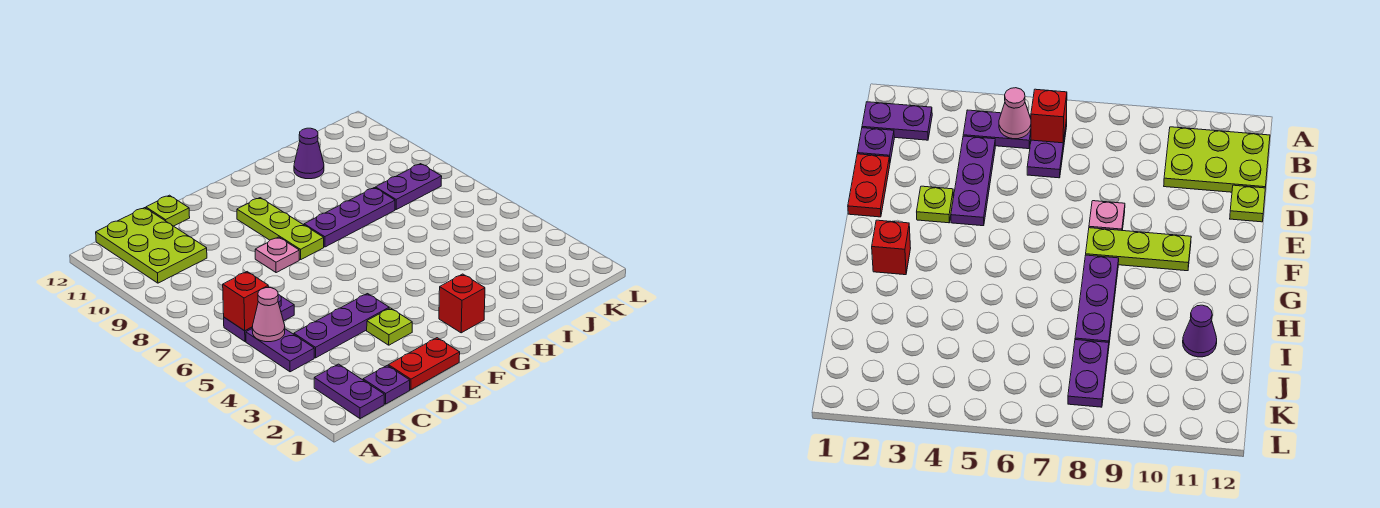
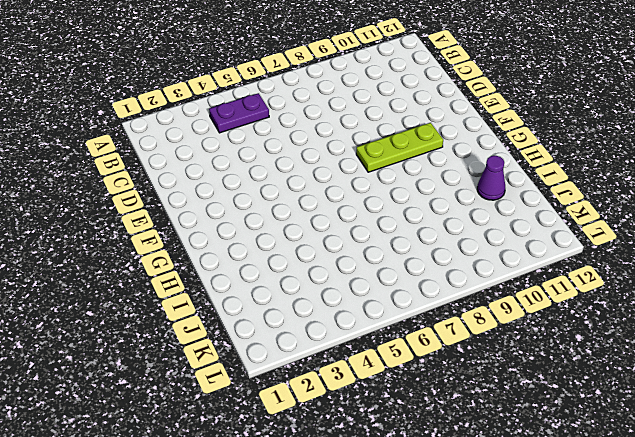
none -> purple plate B1:B2 level 1
none -> purple plate B6:C6 level 1
none -> lime plate B10:C12 level 1

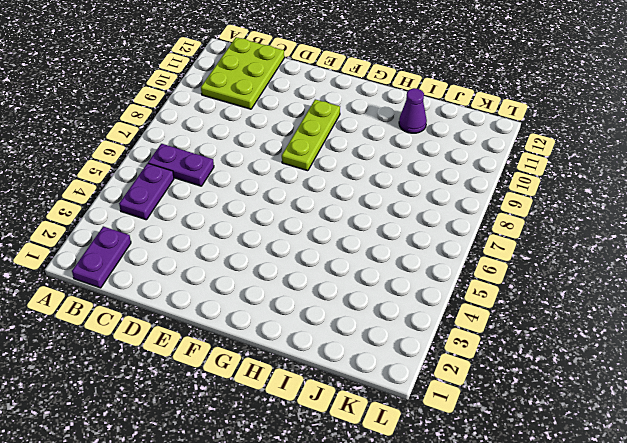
none -> purple plate C1 level 1
none -> purple plate C4:E4 level 1
none -> red plate D1:E1 level 1

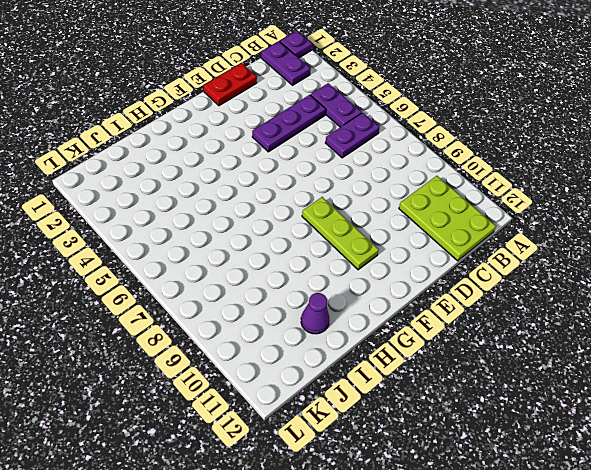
purple plate A1 level 1 -> purple plate C1 level 1
none -> lime plate D12 level 1
none -> lime plate E3 level 1
none -> pink plate E8 level 1

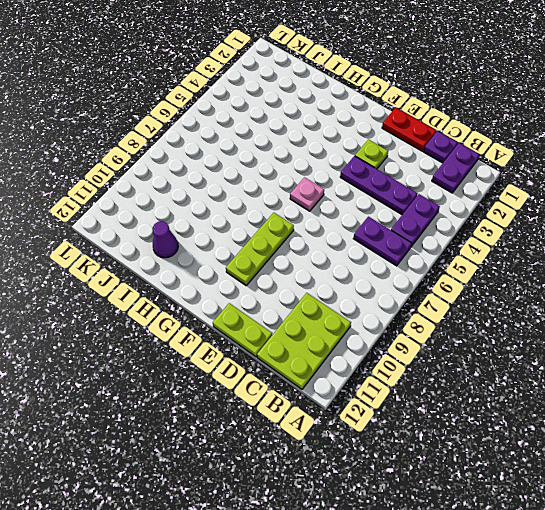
lime plate D12:E12 level 1 -> lime plate D12 level 1
pink plate F6 level 1 -> pink plate E8 level 1
none -> red brick G2 level 1
none -> purple plate G8:I8 level 1
none -> purple plate J8:K8 level 1

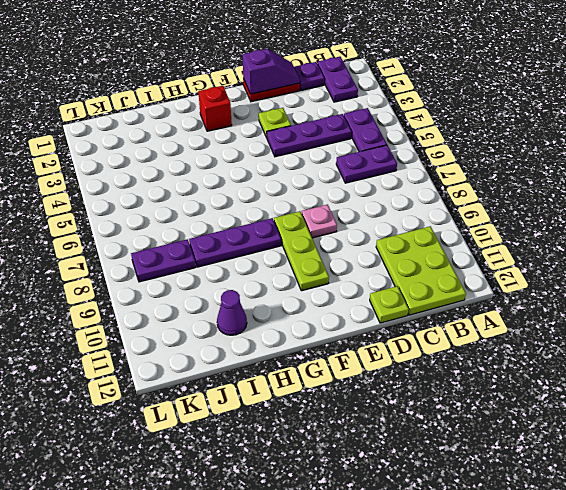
purple slope D1:E1 level 2 top E -> none
none -> pink cone B5 level 2
none -> red brick B6 level 2

